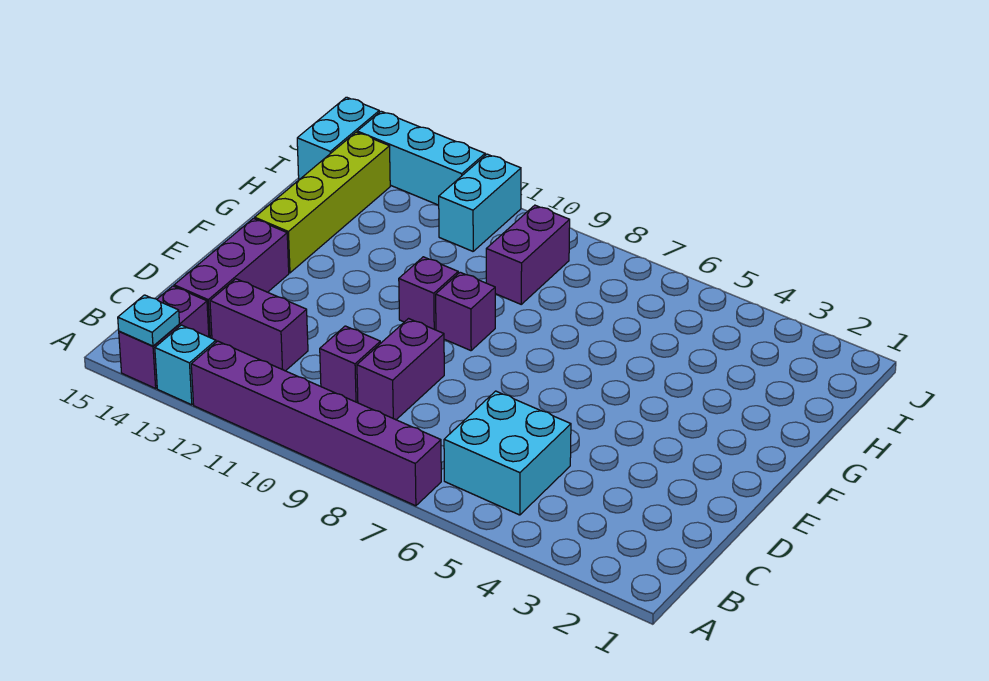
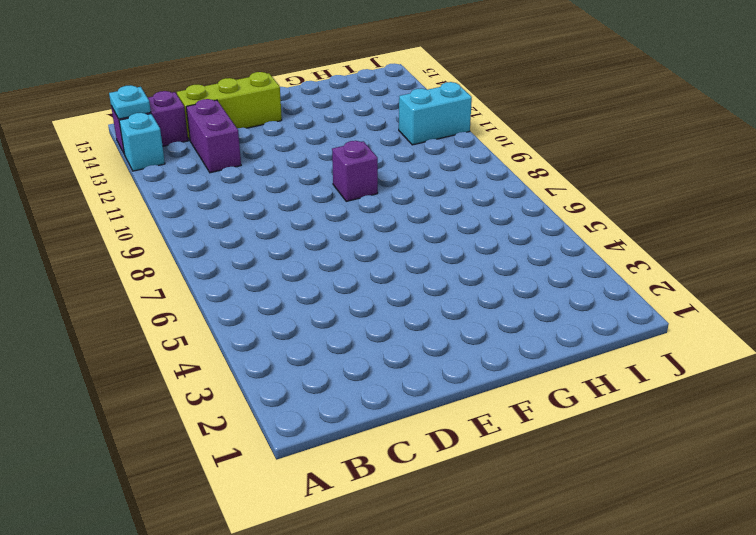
lime brick C14:E14 level 1 -> purple brick C14:E14 level 1
none -> purple brick A7:A12 level 1
none -> cyan brick B5:C6 level 1
none -> purple brick C9:D9 level 1

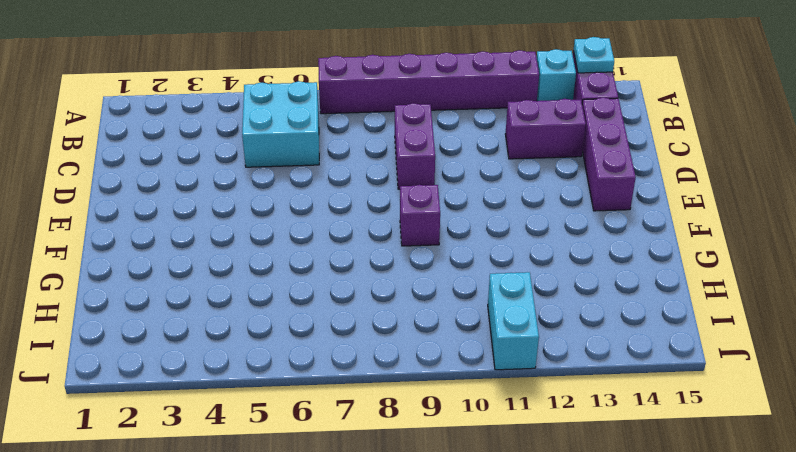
none -> purple brick C10 level 1
none -> purple brick F10 level 1
none -> lime brick F14:I14 level 1

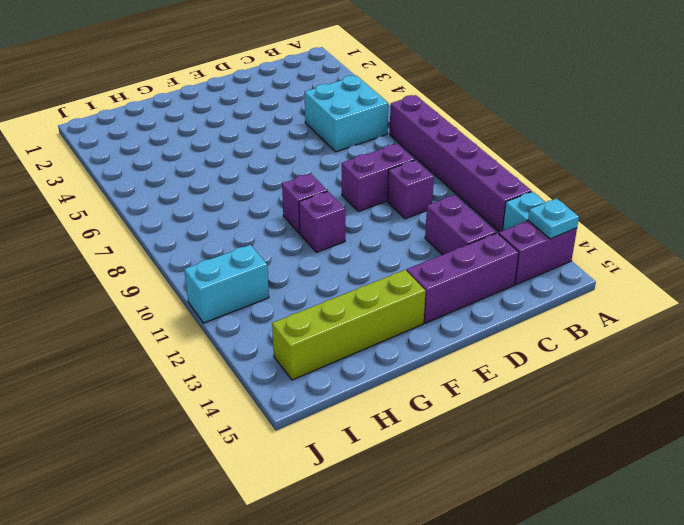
none -> purple brick H9:I9 level 1
none -> cyan brick I15:J15 level 1
none -> cyan brick J12:J14 level 1

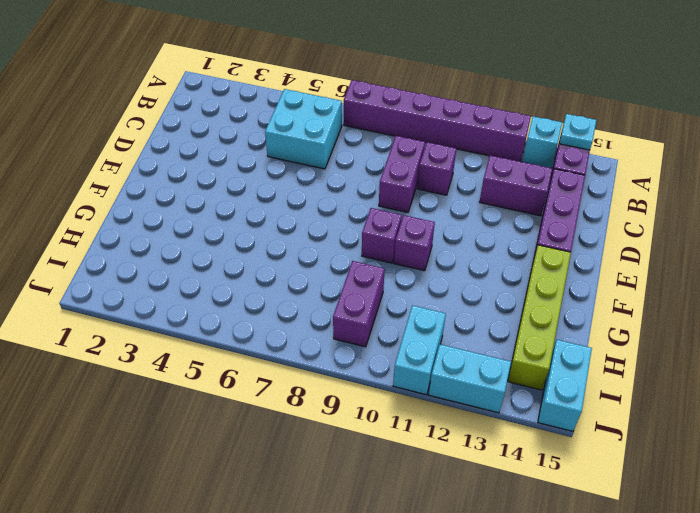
cyan brick J12:J13 level 1 -> cyan brick J12:J14 level 1

